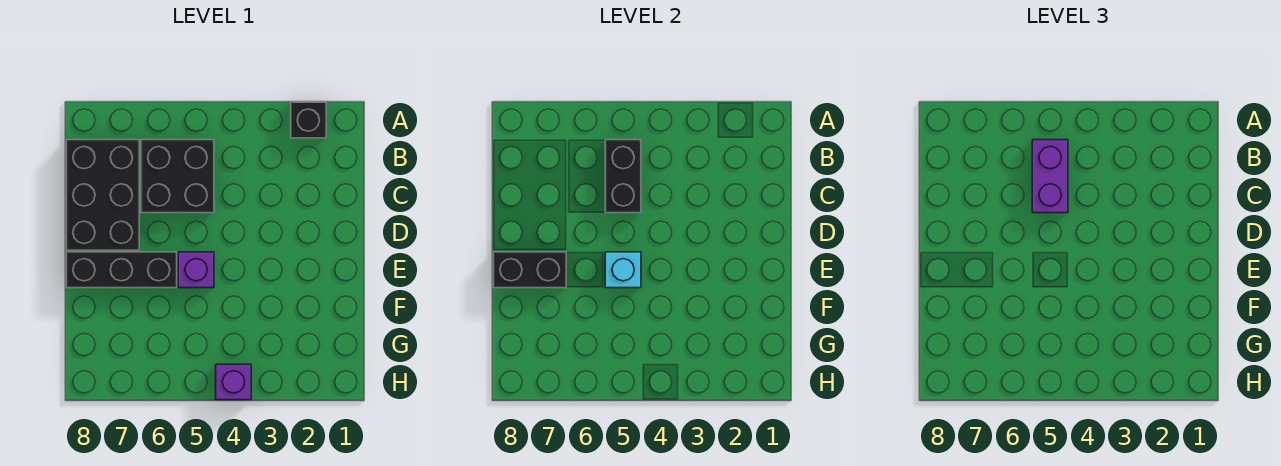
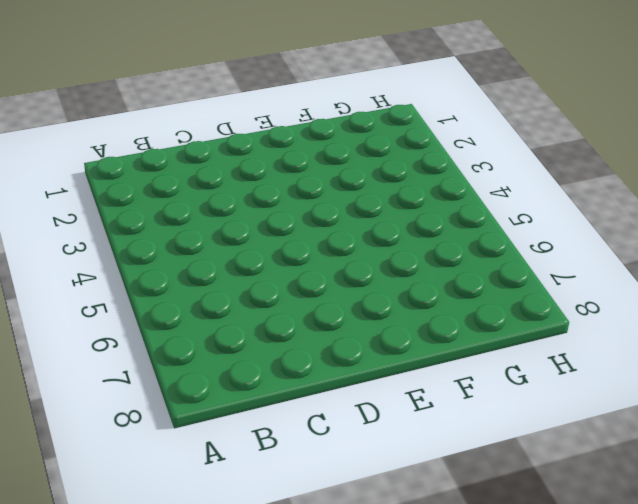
none -> black brick A2 level 1
none -> black brick B5:C6 level 1

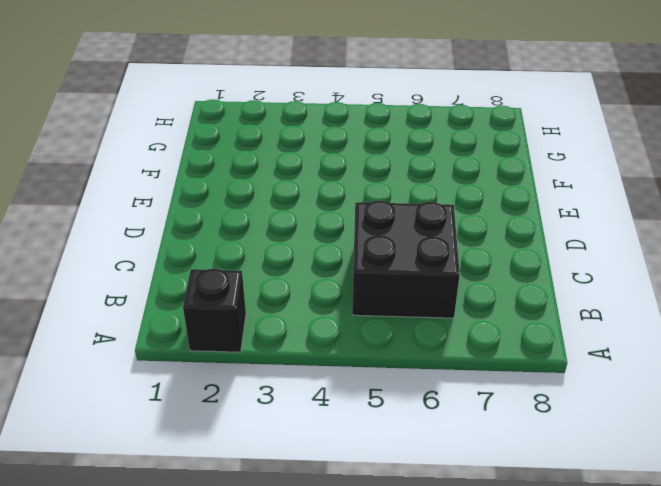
none -> black brick B7:D8 level 1
none -> purple brick E5 level 1

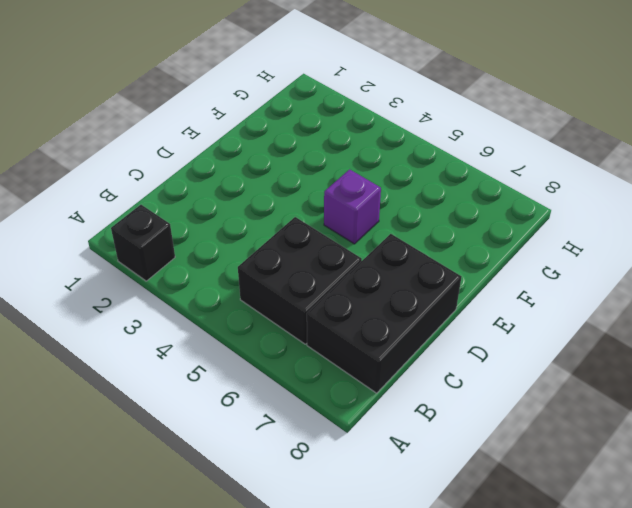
none -> black brick E6:E8 level 1
none -> purple brick H4 level 1

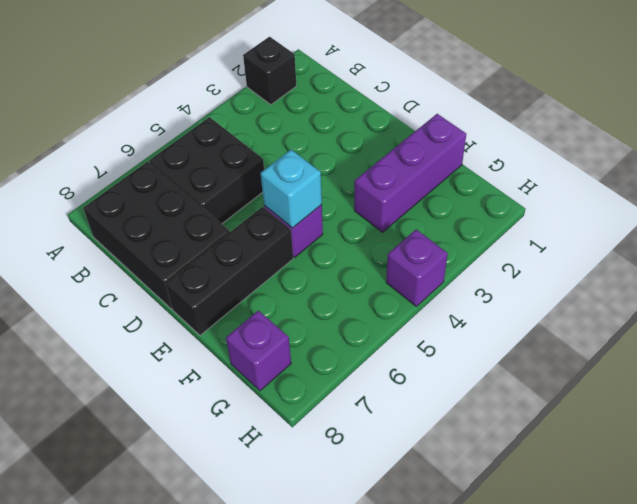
purple brick F1:F3 level 1 -> none
purple brick G8 level 1 -> none
none -> black brick B5:C5 level 2
none -> black brick E7:E8 level 2

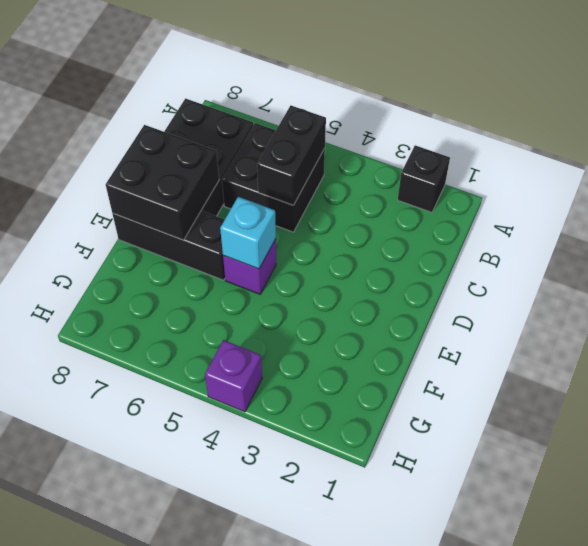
black brick D7:E8 level 2 -> black brick E7:E8 level 2
none -> purple brick B5:C5 level 3

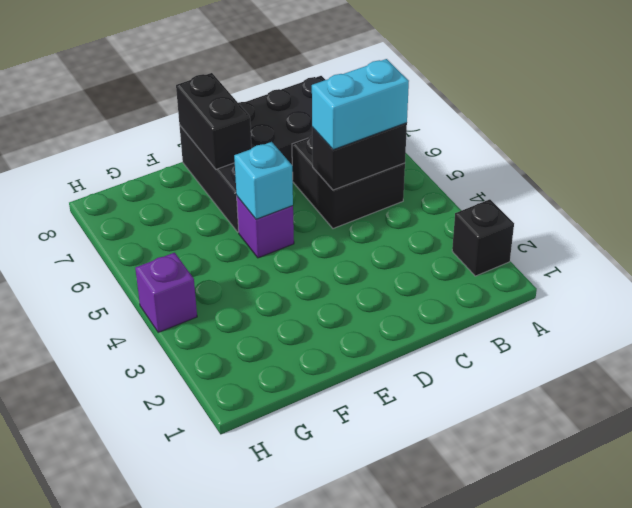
cyan brick B5:C5 level 3 -> purple brick B5:C5 level 3

